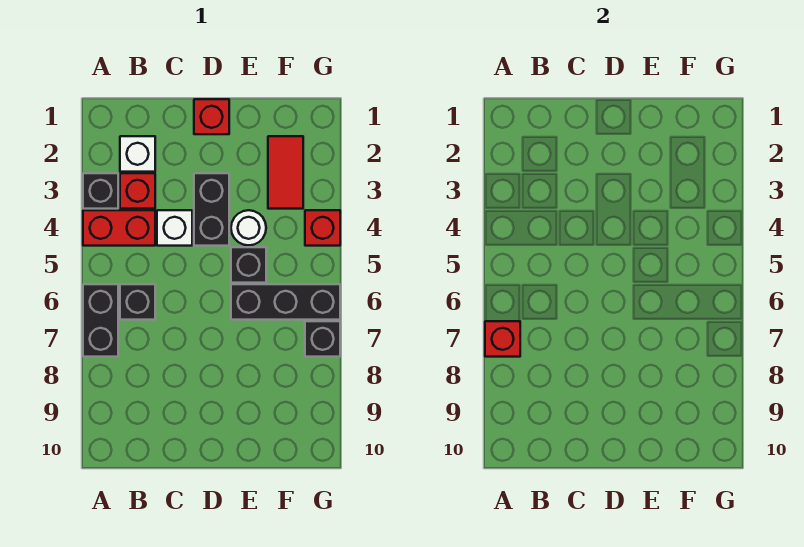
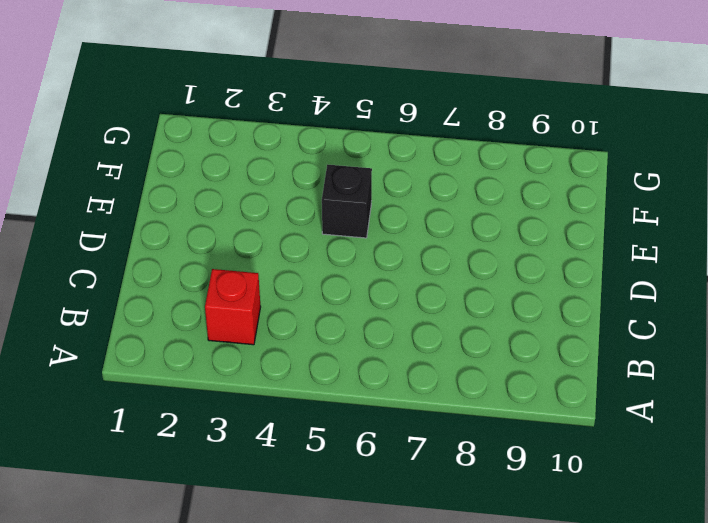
none -> black brick A3 level 1
none -> red brick A4:B4 level 1
none -> black brick A6:A7 level 1

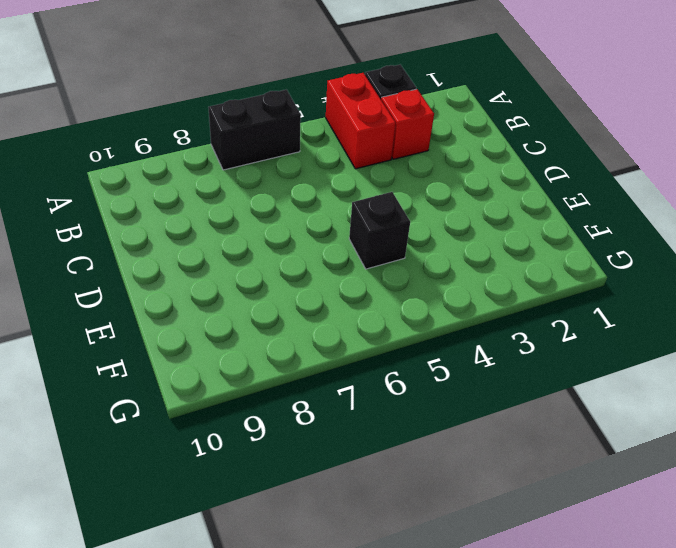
none -> white brick B2 level 1
none -> black brick B6 level 1
none -> white brick C4 level 1

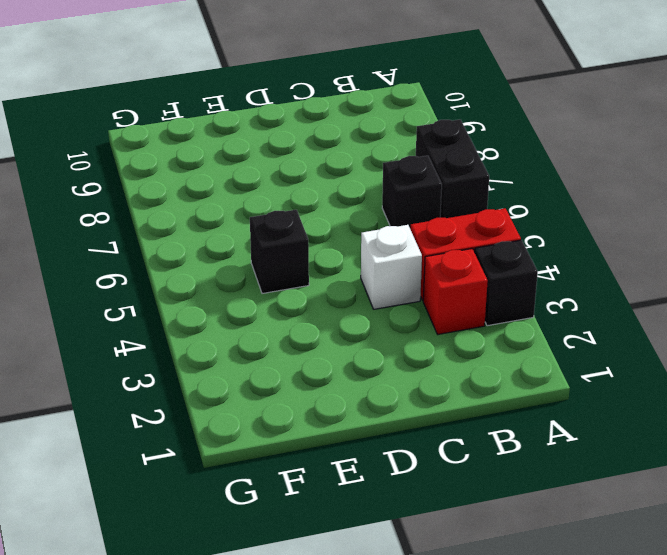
none -> white brick B2 level 1
none -> red brick D1 level 1
none -> black brick D3:D4 level 1

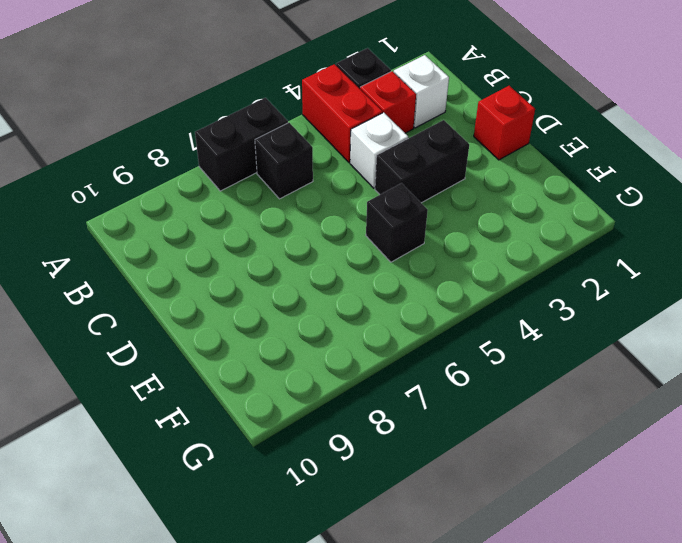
none -> white round brick E4 level 1
none -> black brick E6:G6 level 1
none -> red tile F2:F3 level 1

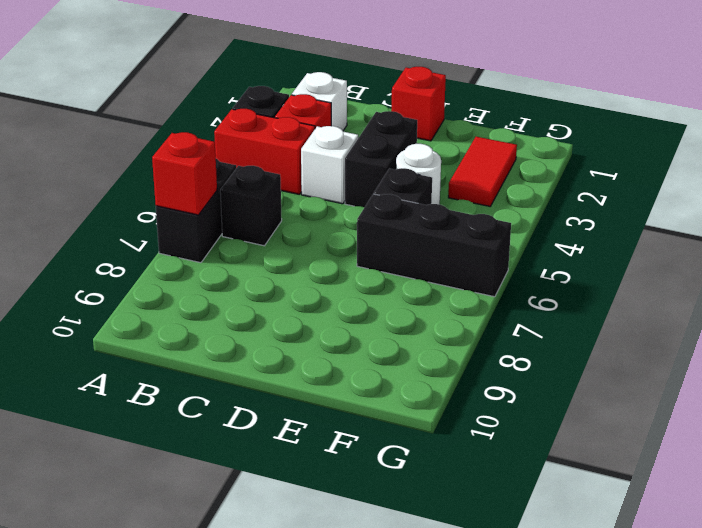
none -> red brick G4 level 1
none -> black brick G7 level 1

